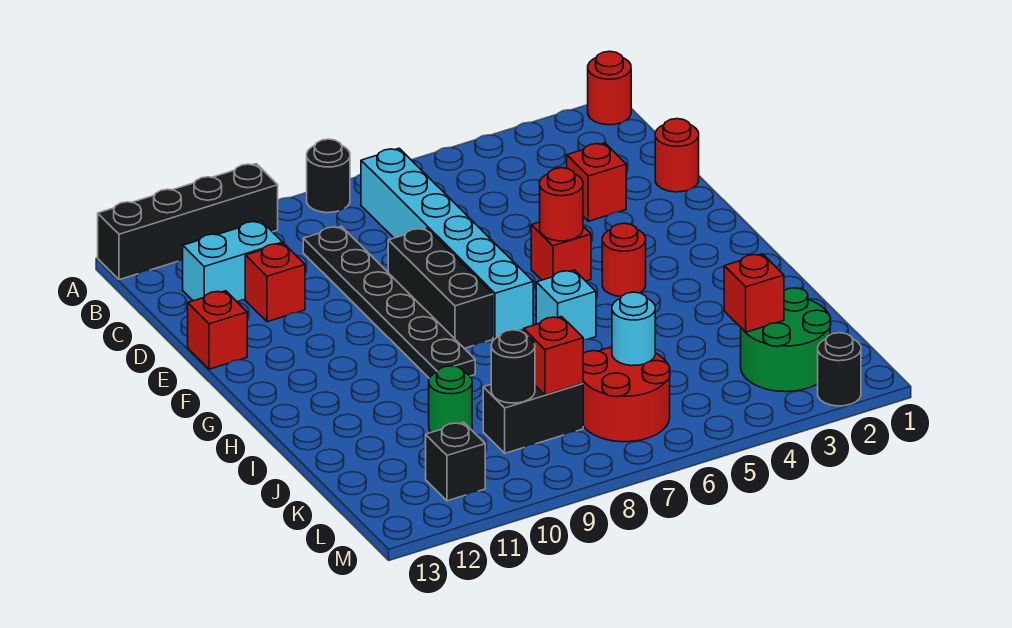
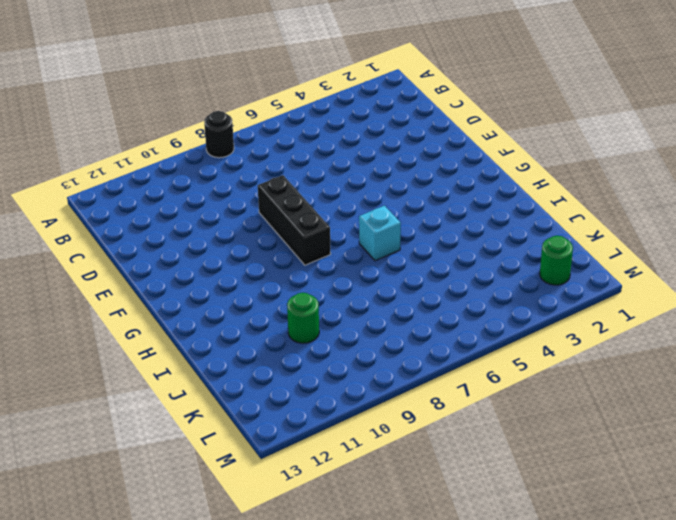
green round brick L2 level 1 -> green round brick K2:L3 level 1
none -> red round brick A1 level 1
none -> black brick A10:A13 level 1
none -> cyan brick B7:G7 level 1

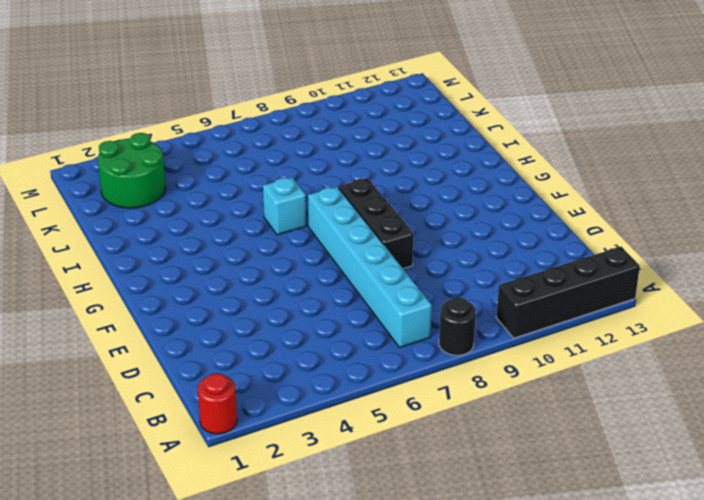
none -> black plate C9:H9 level 1
none -> cyan brick C11:C12 level 1
none -> red round brick D1 level 1

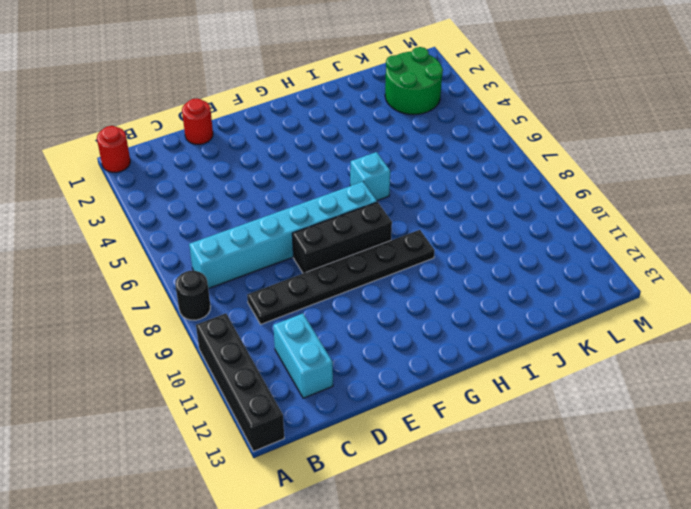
none -> red brick D3 level 1
none -> red brick D11 level 1
none -> red brick E13 level 1

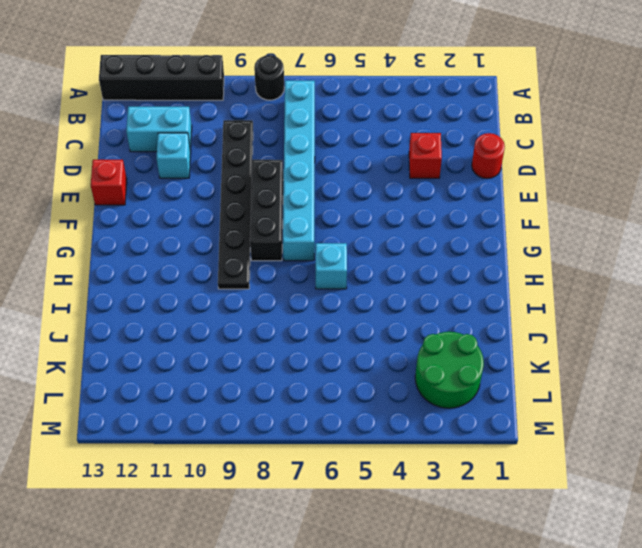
cyan brick D11 level 1 -> red brick D11 level 1
none -> red round brick A1 level 1
none -> red brick F5 level 1
none -> red round brick G4 level 1

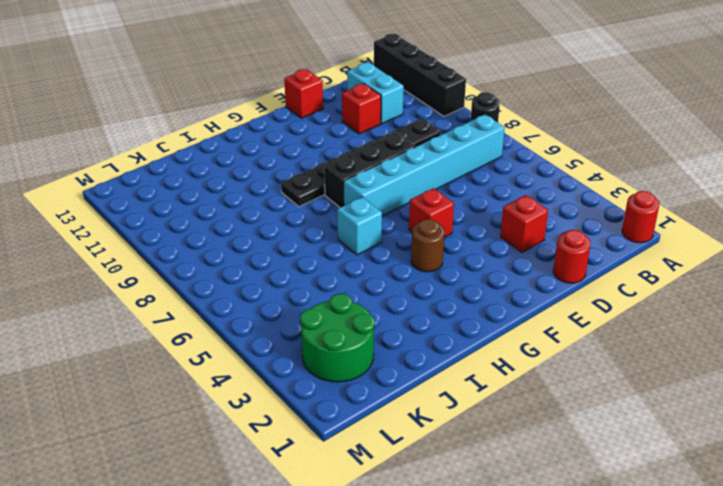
brown round brick G4 level 1 -> red round brick G4 level 1
none -> green round brick J10 level 1
none -> red round brick K6:L7 level 1
none -> black brick K8:K9 level 1

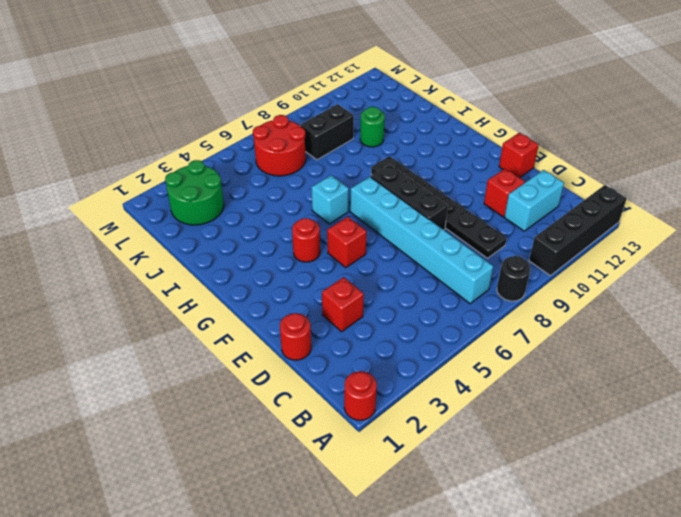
none -> black brick L11 level 1
none -> black round brick M2 level 1
none -> red round brick F5 level 2

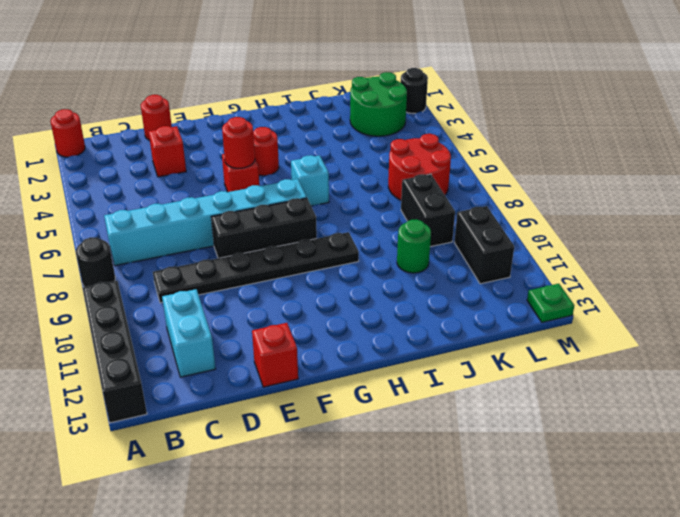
black brick L10:L11 level 1 -> black brick L11 level 1
green plate M13 level 1 -> none
none -> red brick D11 level 1
none -> red brick K3 level 2
none -> cyan round brick K6 level 2

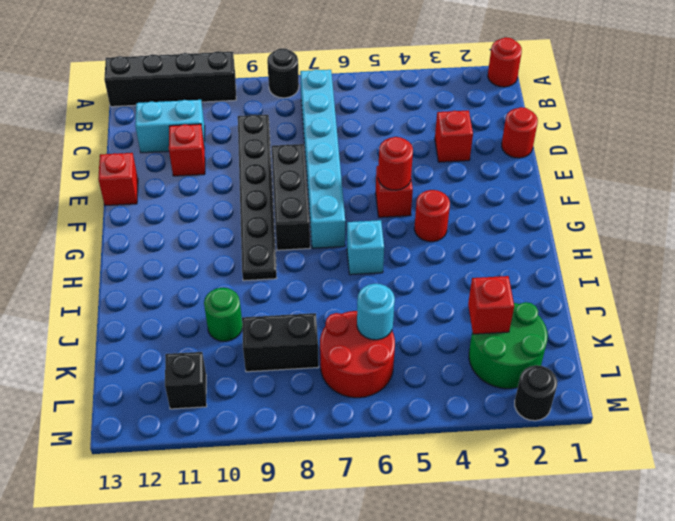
none -> red brick K8 level 2
none -> black round brick K9 level 2

